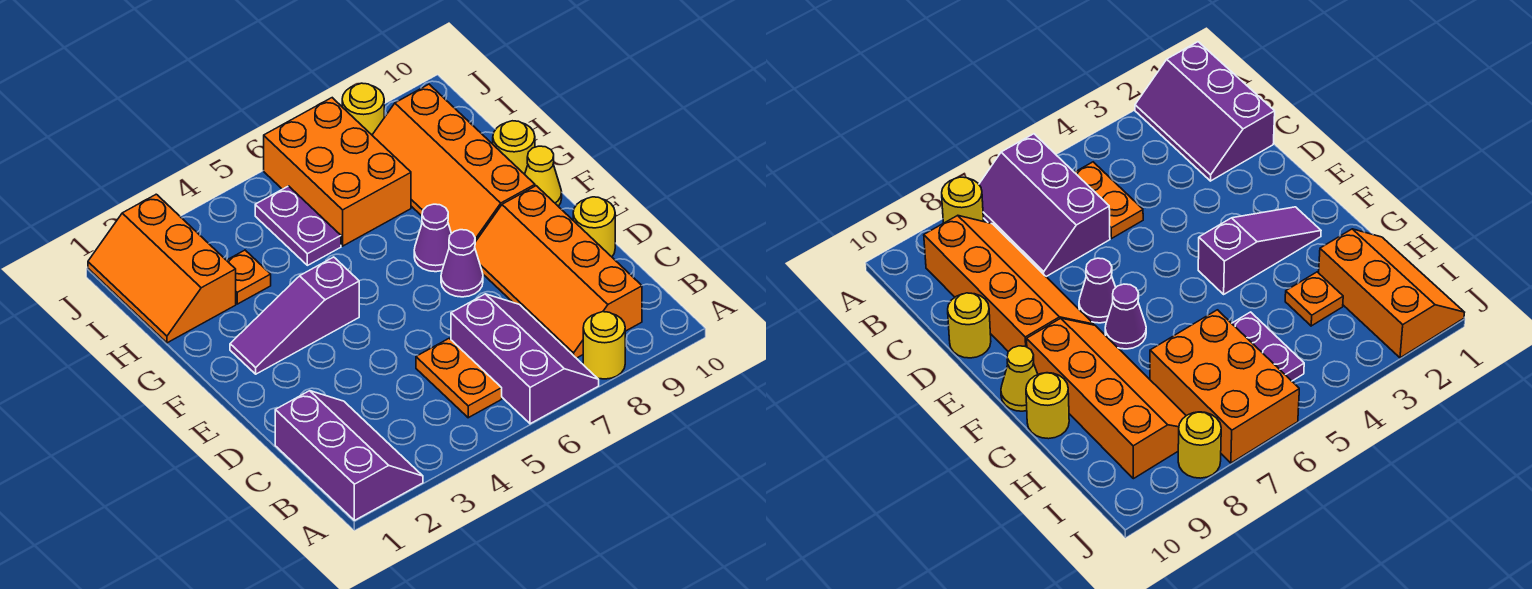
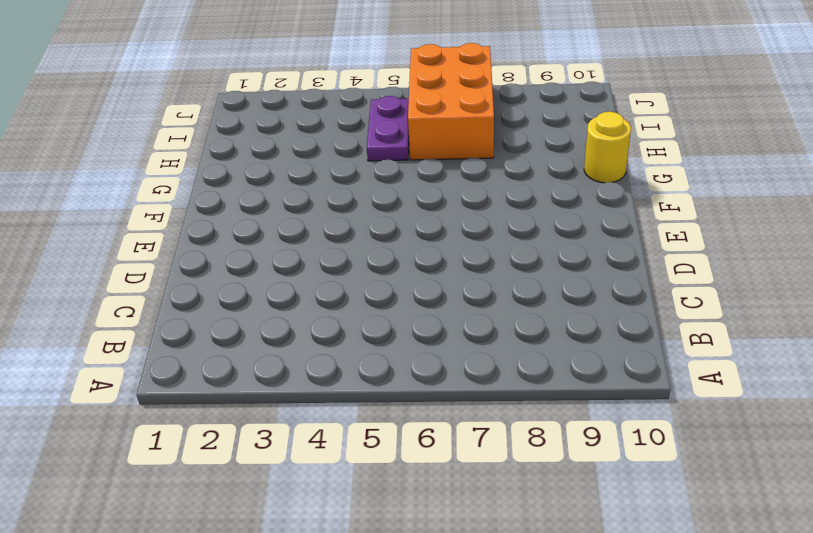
none -> purple slope A1:C2 level 1 top 1
none -> purple slope A6:C7 level 1 top 6
none -> yellow round brick A8 level 1

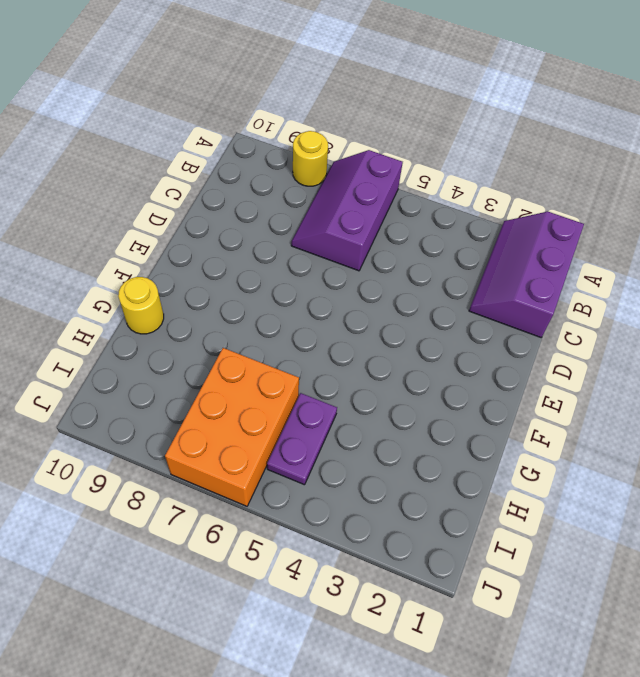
none -> orange plate B5:C5 level 1
none -> orange slope B8:E9 level 1 top 9
none -> yellow round brick D10 level 1

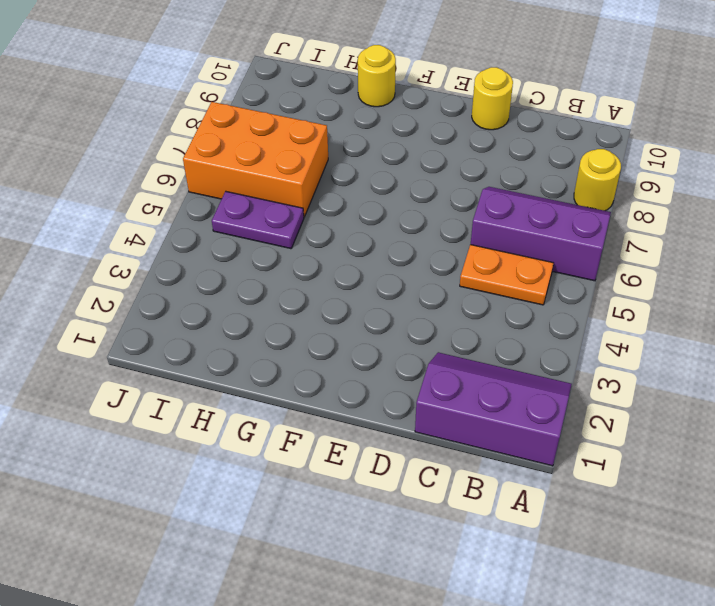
none -> orange slope B8:E9 level 1 top 9
none -> purple cone E7 level 1
none -> purple slope F2:F4 level 1 top 4

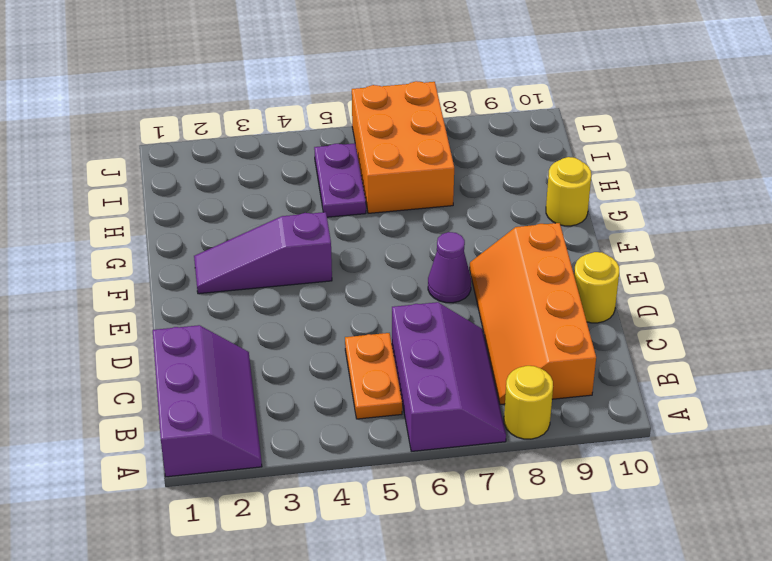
none -> purple cone F7 level 1
none -> orange slope F8:I9 level 1 top 9
none -> yellow cone F10 level 1

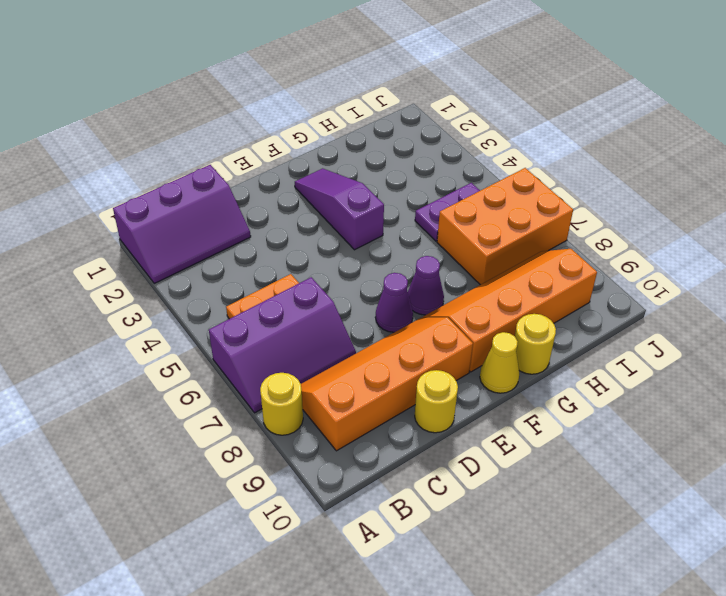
none -> orange slope H1:J2 level 1 top 2
none -> orange plate H3 level 1
none -> yellow round brick J8 level 1

